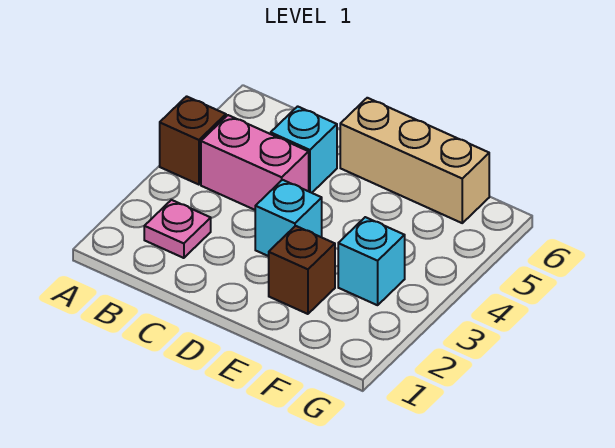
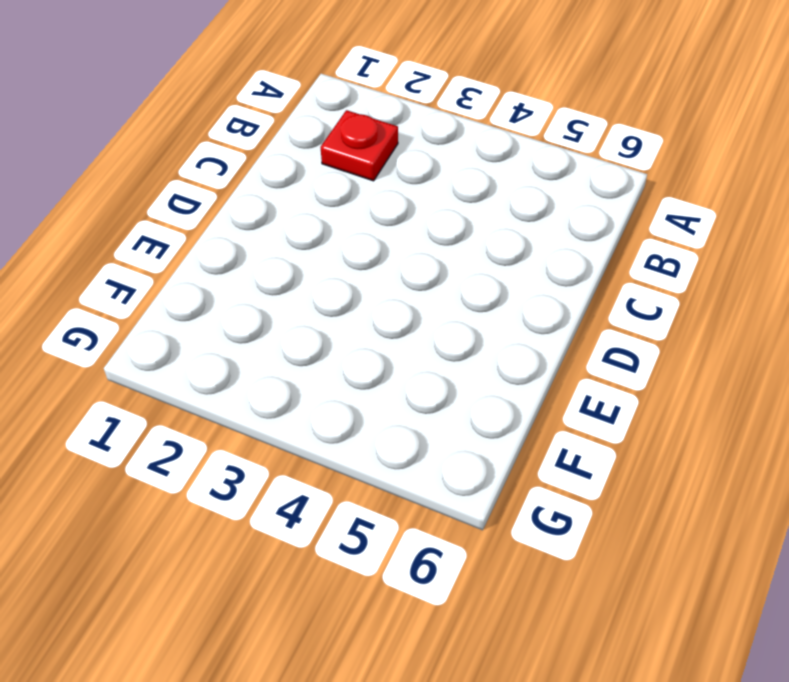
red plate B2 level 1 -> pink plate B2 level 1
none -> brown brick A4 level 1
none -> pink brick B4:C4 level 1

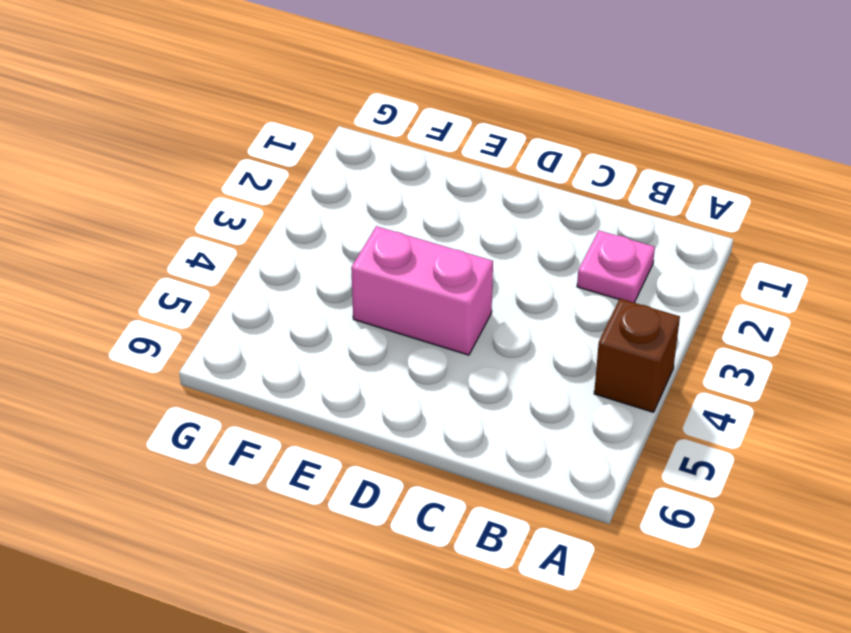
pink brick D4:E4 level 1 -> pink brick B4:C4 level 1
none -> cyan brick C5 level 1
none -> cyan brick D3 level 1

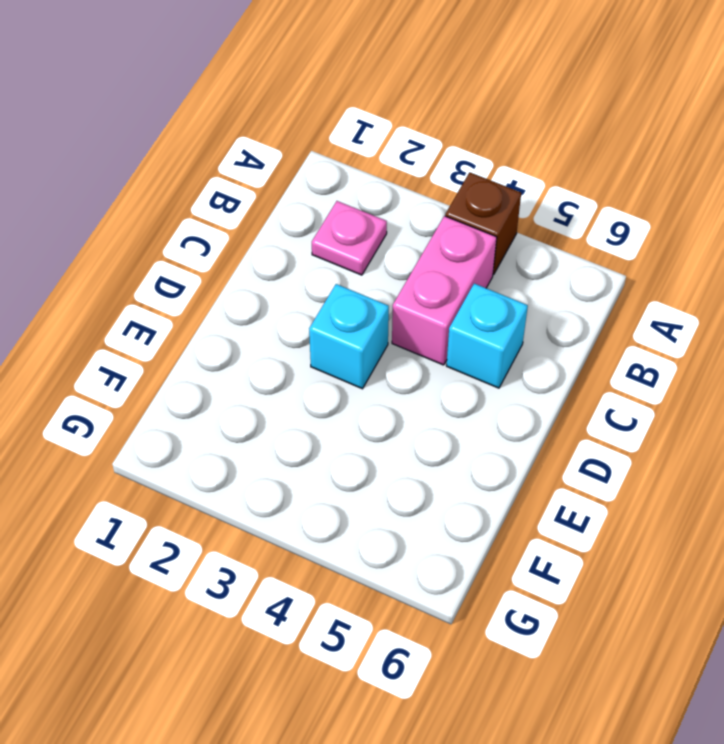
none -> tan brick D6:F6 level 1
none -> brown brick E2 level 1

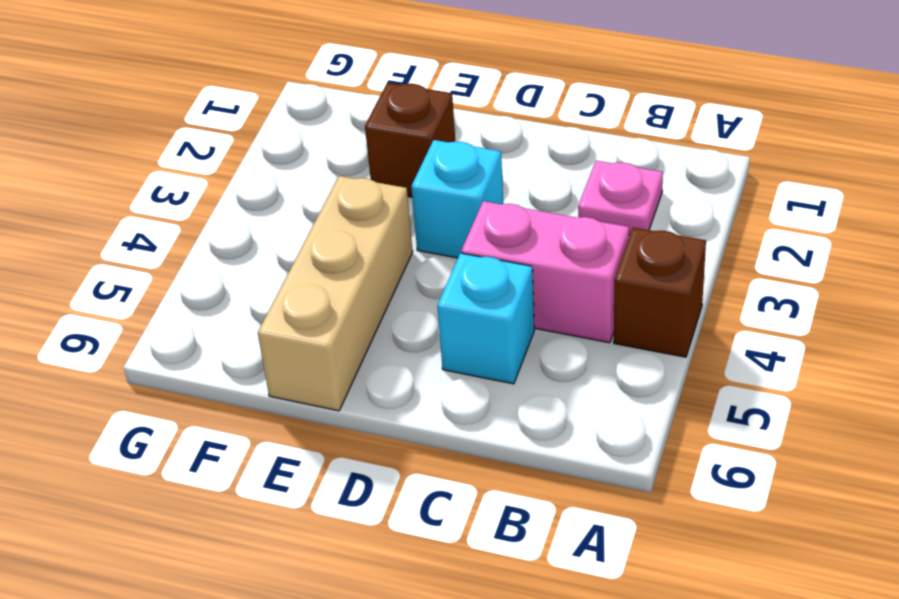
tan brick E4:E6 level 1 -> tan brick D6:F6 level 1
none -> cyan brick F3 level 1

